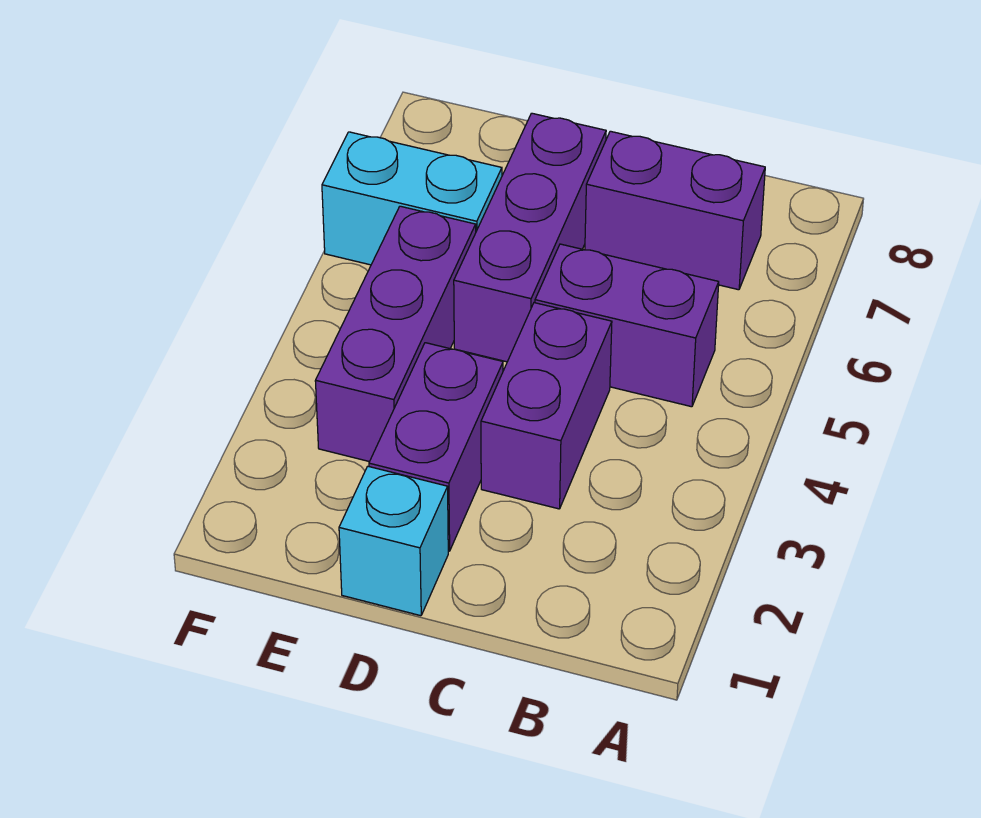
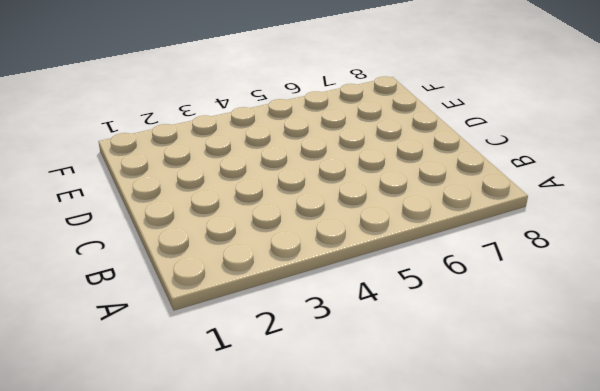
none -> purple brick B5:C5 level 1
none -> purple brick B7:C7 level 1

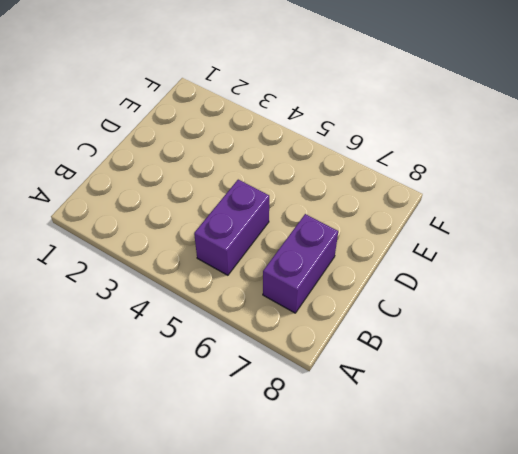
none -> purple brick C3:C4 level 1
none -> cyan brick D1 level 1

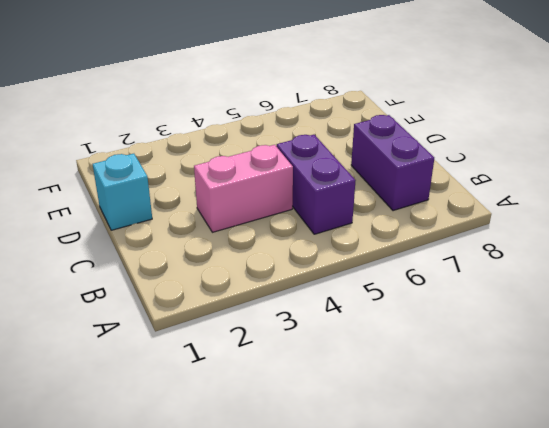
pink brick C3:C4 level 1 -> purple brick C3:C4 level 1
none -> purple brick D2:D3 level 1
none -> purple brick D5:D7 level 1

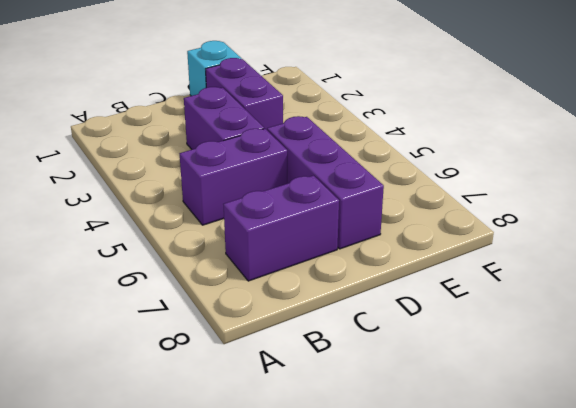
none -> purple brick E3:E5 level 1
none -> cyan brick E6:F6 level 1

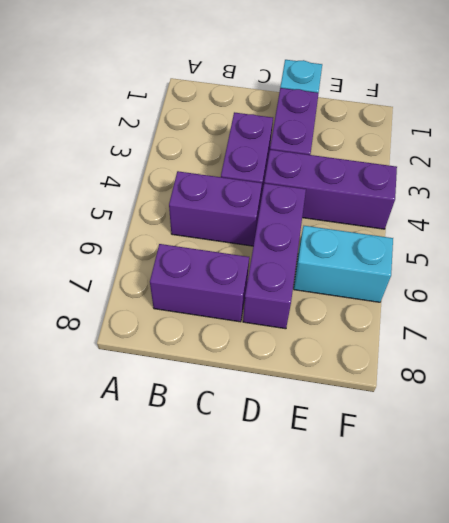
purple brick D4:F4 level 1 -> purple brick E3:E5 level 1

